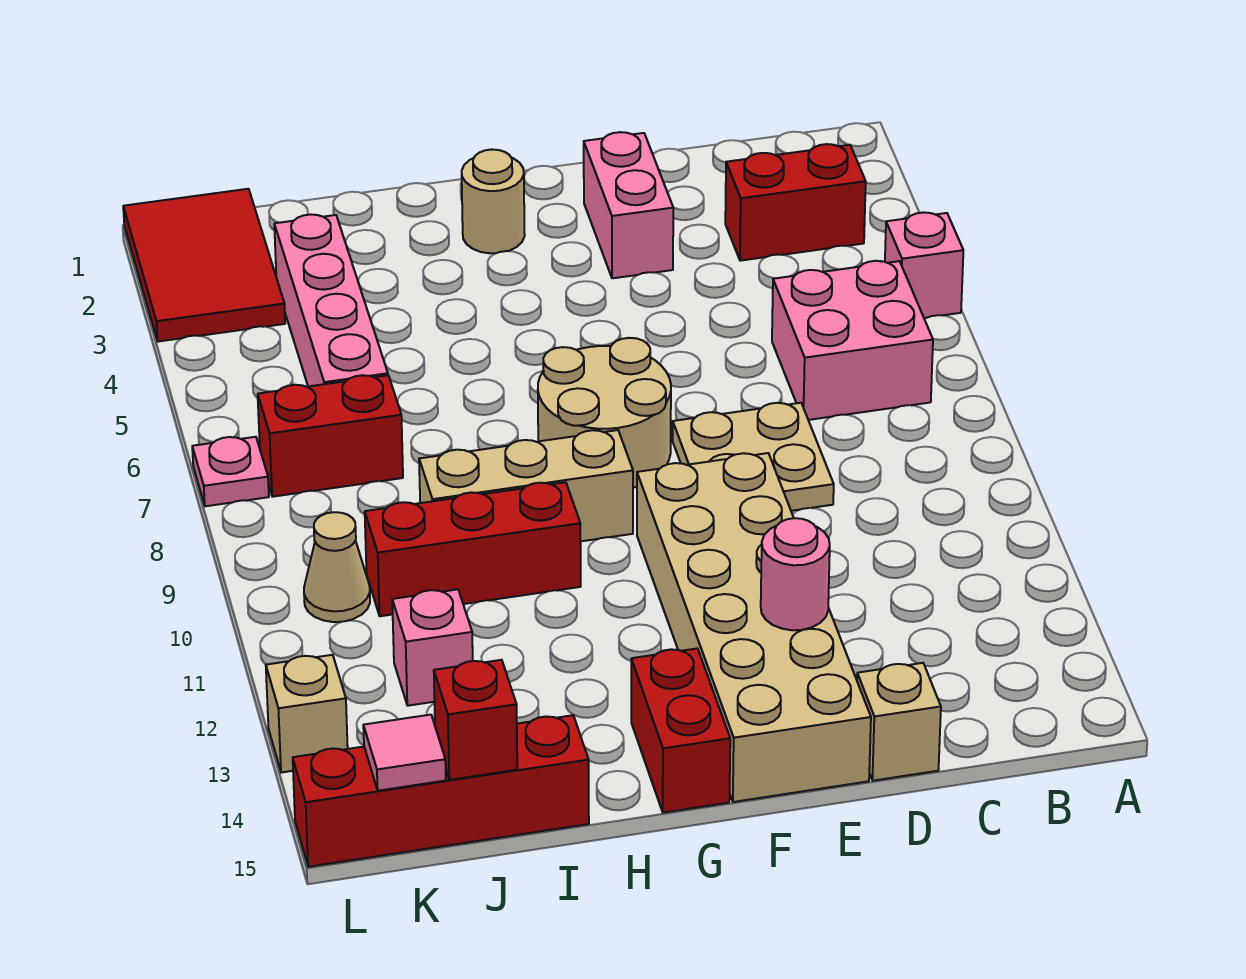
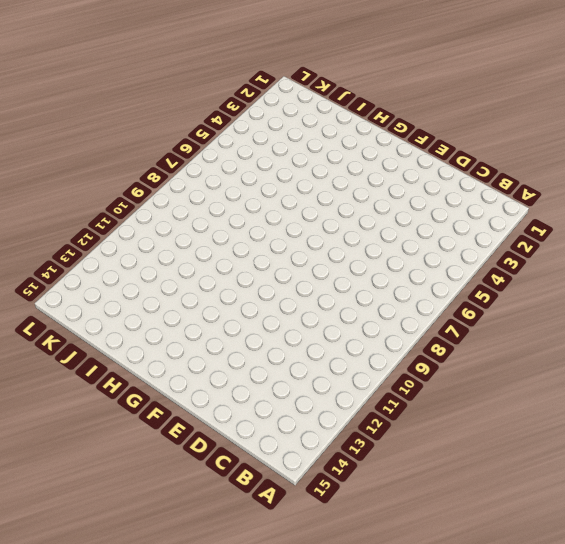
none -> pink brick A5 level 1
none -> red brick B3:C3 level 1
none -> pink brick B6:C7 level 1

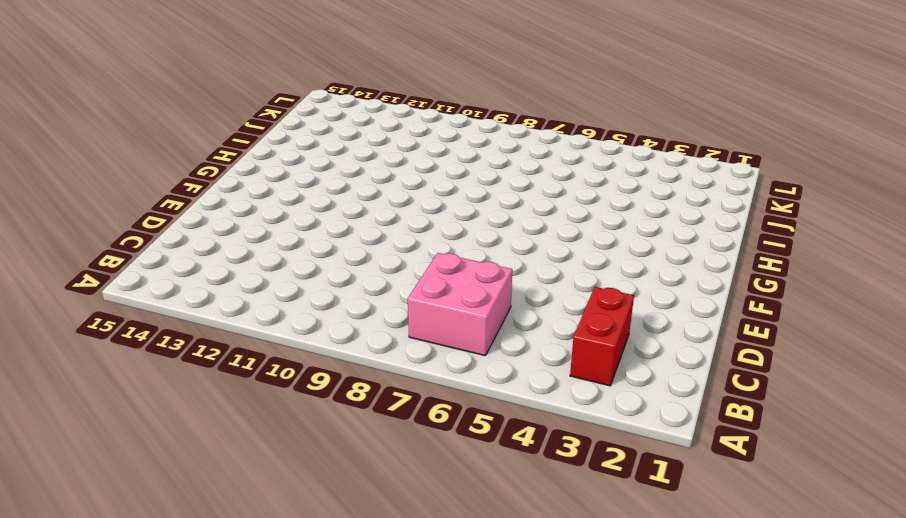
none -> pink brick A5 level 1
none -> tan plate D8:E9 level 1
none -> tan brick D15 level 1

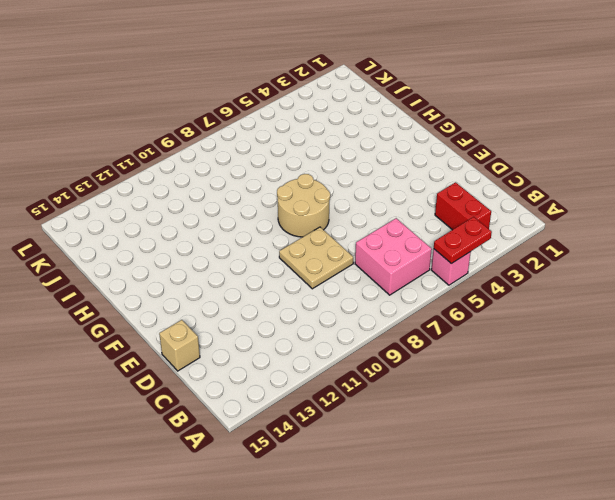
red plate A4:A5 level 2 -> none
none -> pink brick E2:E3 level 1
none -> tan brick E10:F15 level 1
none -> tan round brick G2 level 1

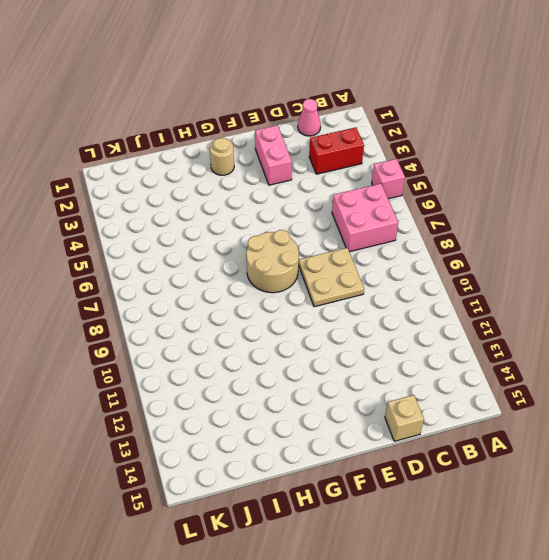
pink cone C1 level 1 -> none
none -> tan brick E10:F15 level 1
none -> tan brick G9:I9 level 1
none -> red brick G14:G15 level 1

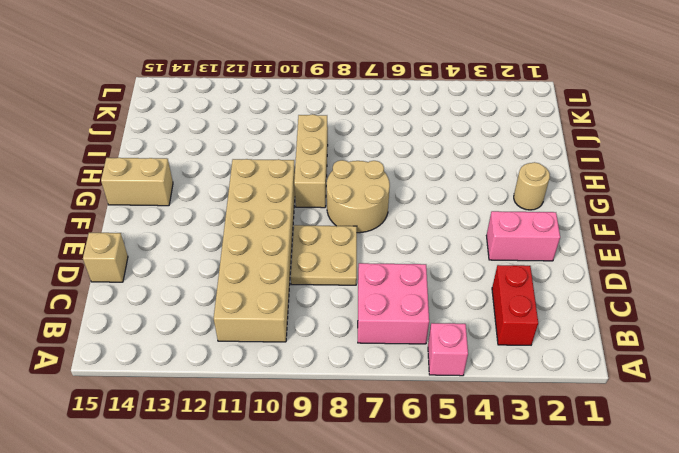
tan brick B10:G11 level 1 -> tan brick E10:F15 level 1
tan brick G14:G15 level 1 -> red brick G14:G15 level 1
none -> red brick H10:J10 level 1
none -> red brick I15:L15 level 1
none -> pink brick J3:J6 level 1

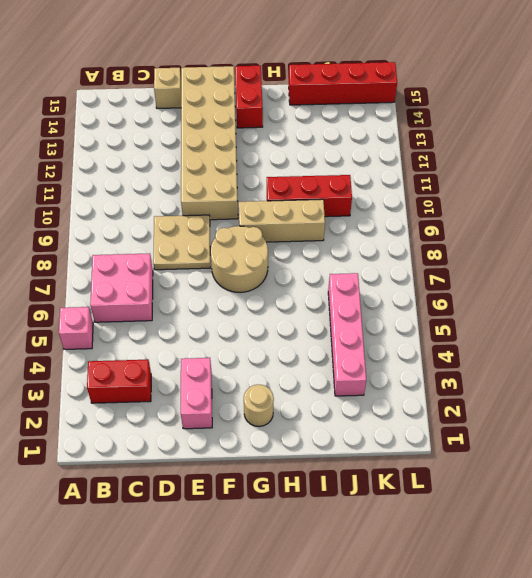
none -> red brick J7:K7 level 1
none -> pink brick J12 level 1
none -> red tile K1:L3 level 1

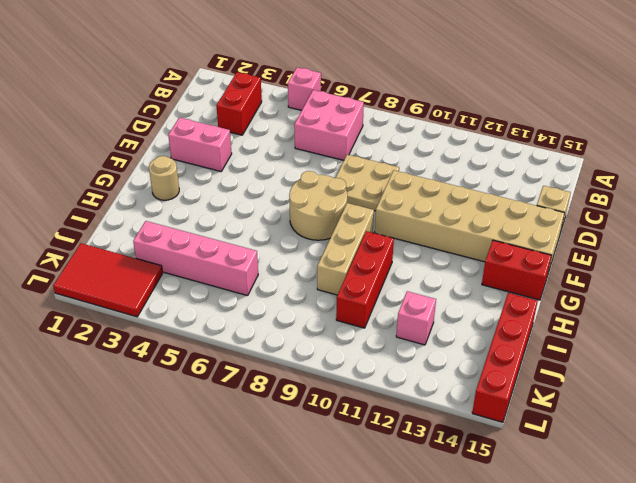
none -> red brick J7:K7 level 1
none -> tan cone K10 level 1
none -> pink plate L7 level 1

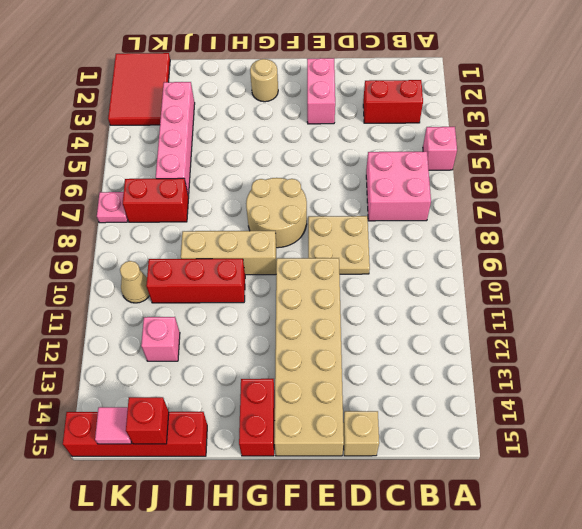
none -> tan brick L13 level 1
none -> pink round brick E13 level 2

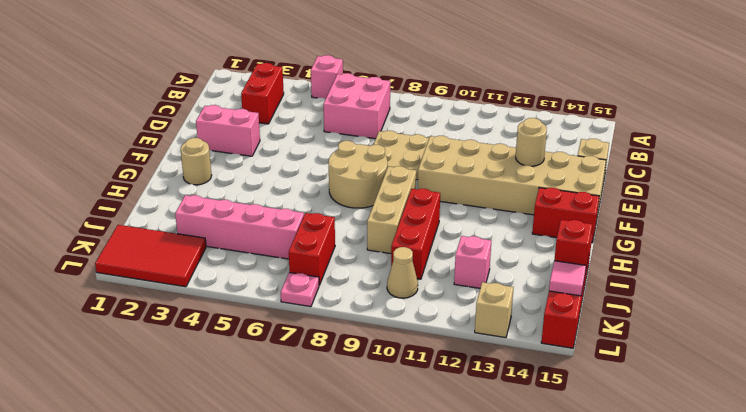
tan round brick E13 level 2 -> pink round brick E13 level 2

